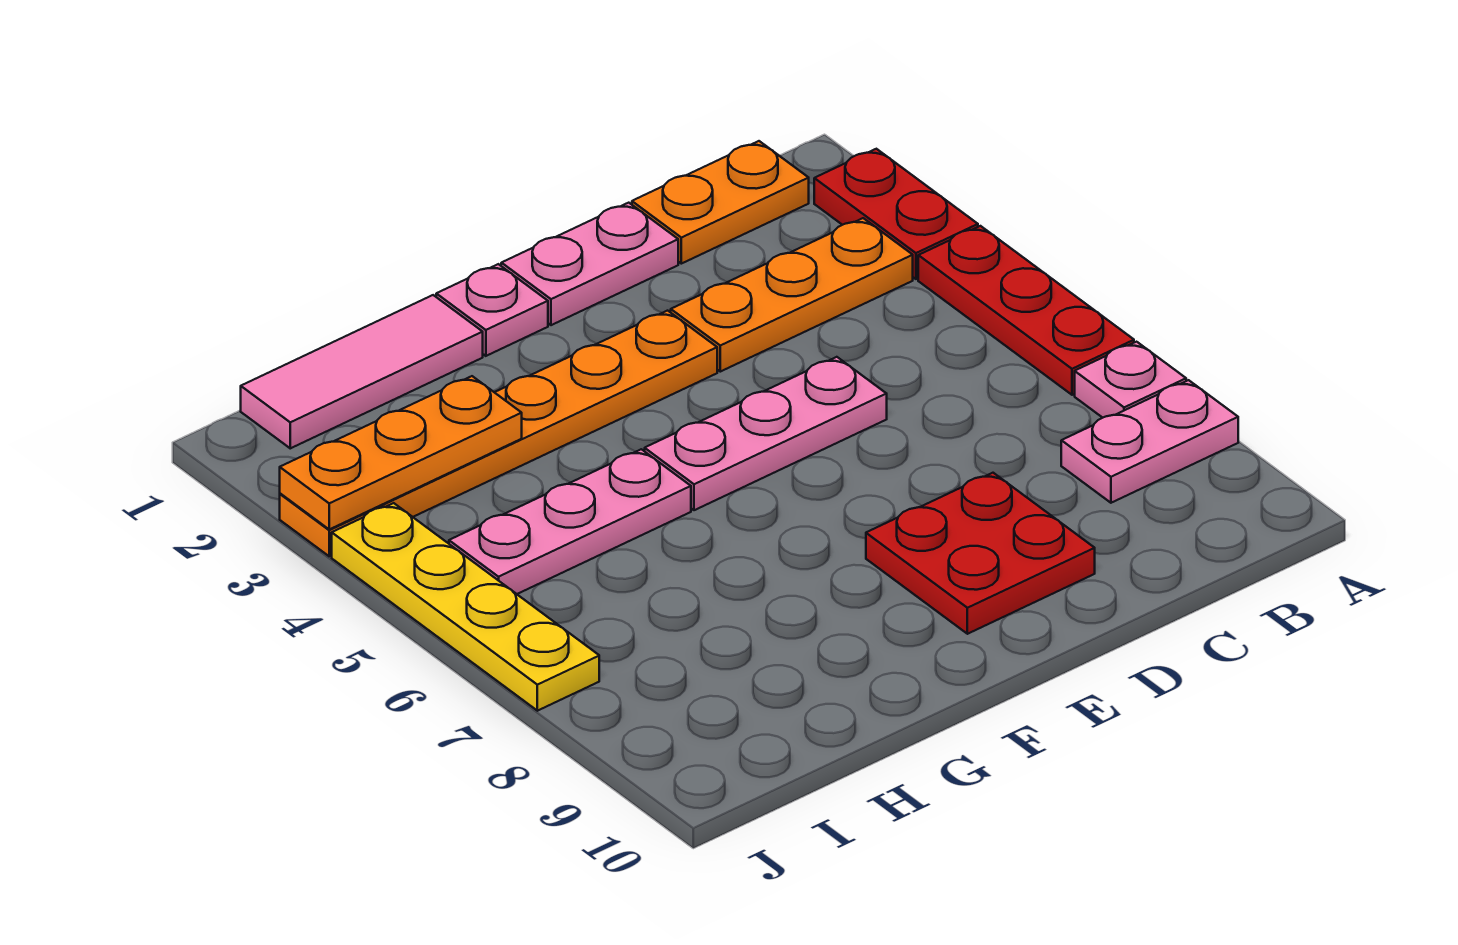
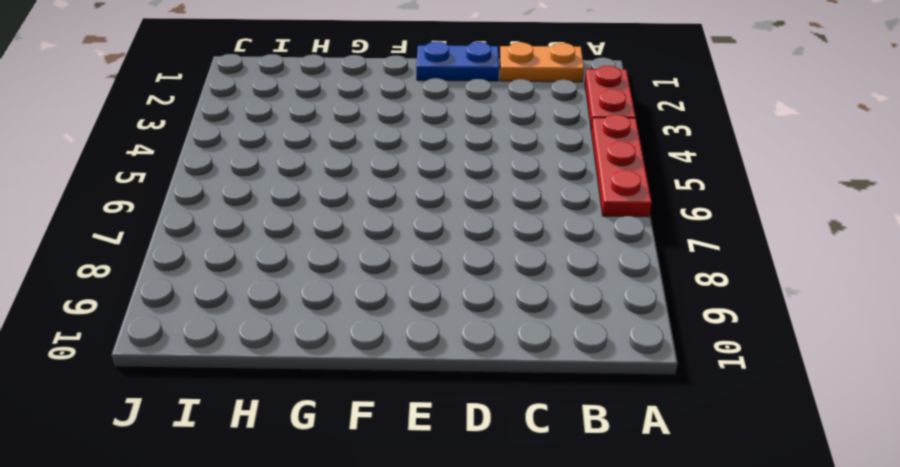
blue plate D1:E1 level 1 -> pink plate D1:E1 level 1
none -> pink plate A7 level 1
none -> pink plate A8:B8 level 1
none -> orange plate B3:D3 level 1

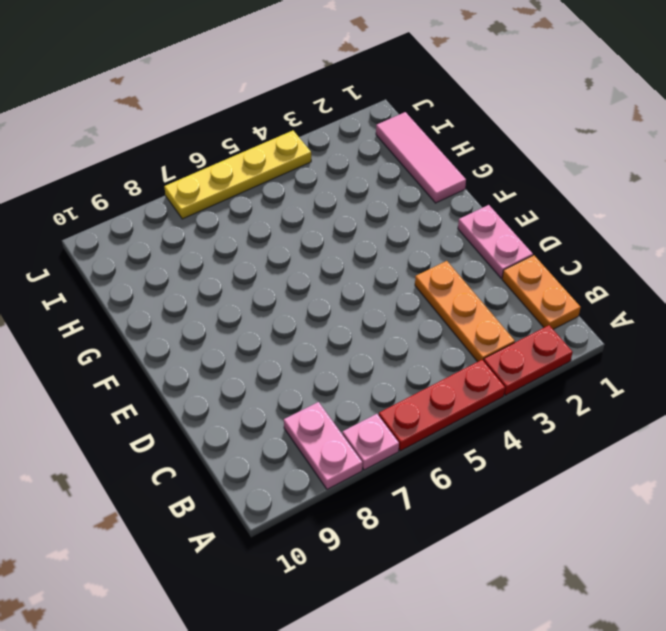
none -> pink plate D5:F5 level 1
none -> red plate D8:E9 level 1
none -> orange plate E3:J3 level 1

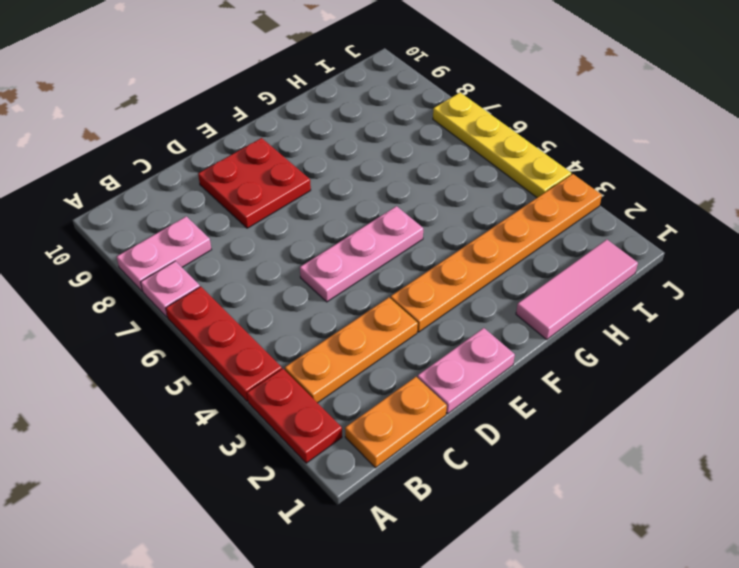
none -> pink plate F1 level 1
none -> pink plate G5:I5 level 1
none -> orange plate H3:J3 level 2

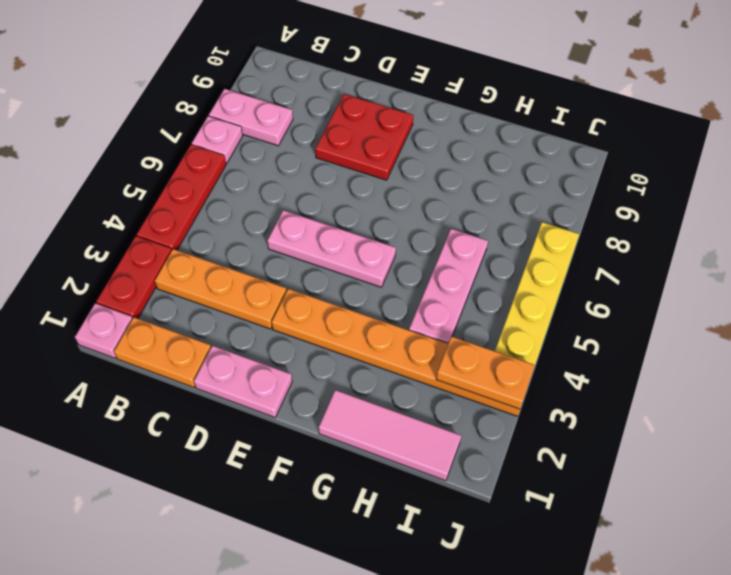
pink plate A1 level 1 -> pink plate F1 level 1
pink plate H4:H6 level 1 -> pink plate G5:I5 level 1
orange plate I3:J3 level 2 -> orange plate H3:J3 level 2

